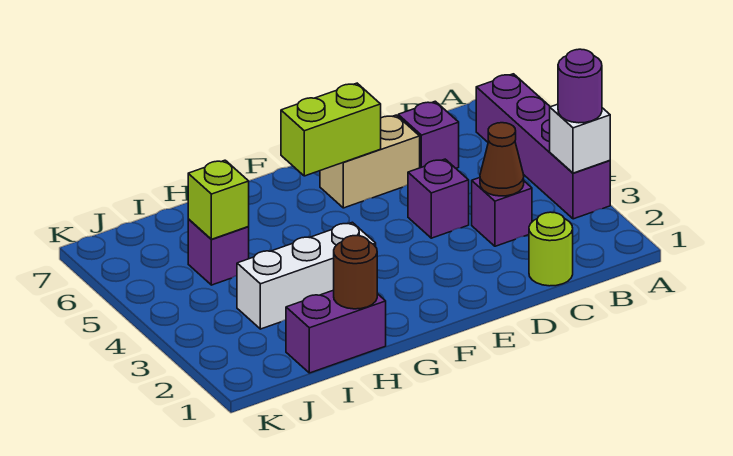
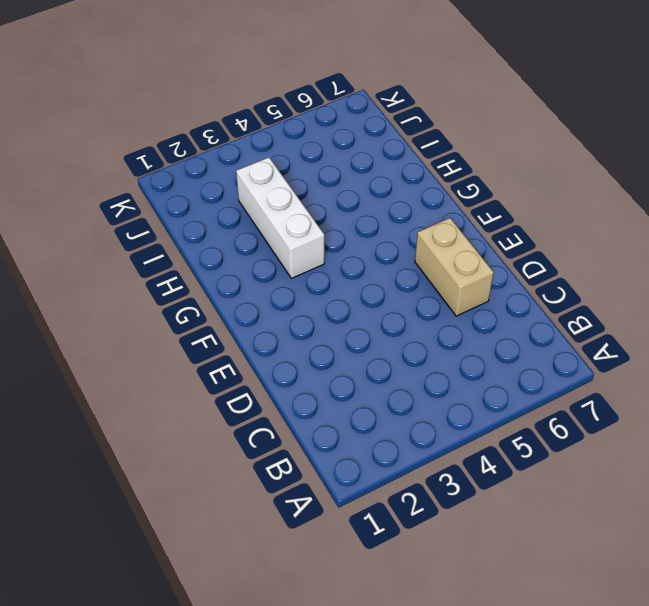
none -> purple brick A3:A6 level 1
none -> lime round brick C1 level 1
none -> purple brick C3 level 1

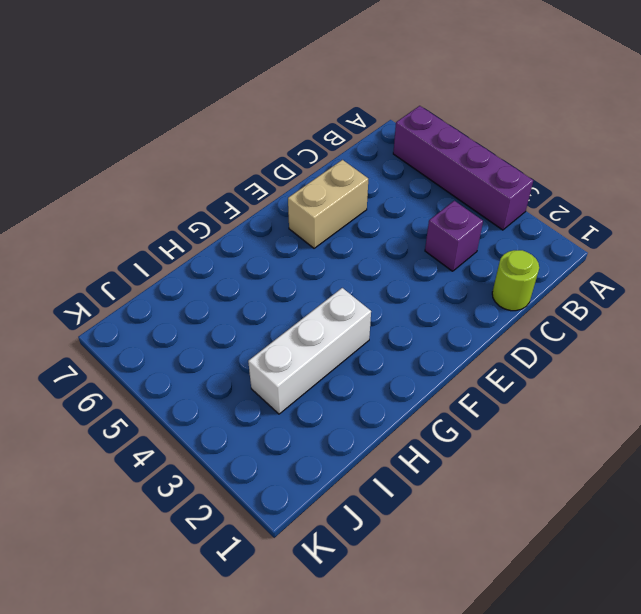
none -> purple brick C6 level 1
none -> purple brick D4 level 1
none -> purple brick H1:I1 level 1

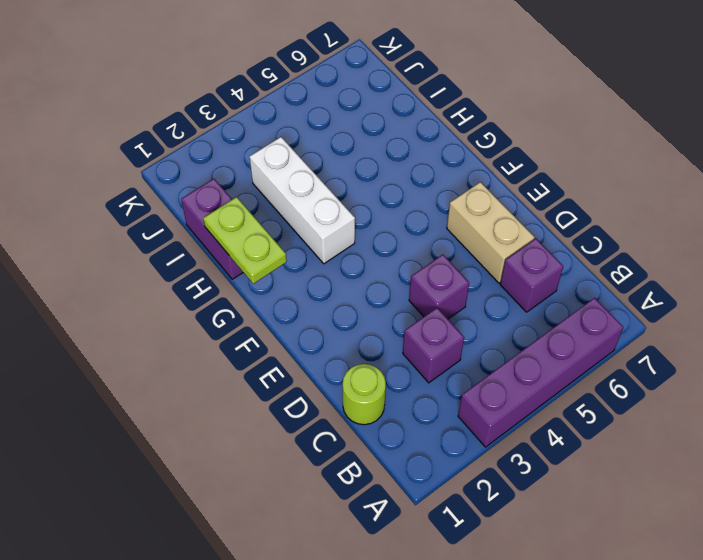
lime plate G1:H1 level 2 -> brown round brick H1 level 2
none -> purple brick I5 level 1
none -> white brick A3 level 2
none -> brown cone C3 level 2

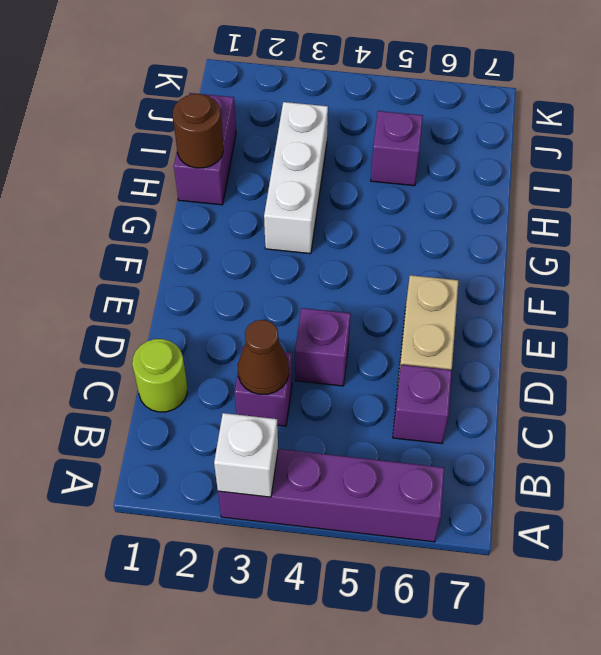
none -> lime brick E6:F6 level 2
none -> lime brick I5 level 2
none -> purple round brick A3 level 3

